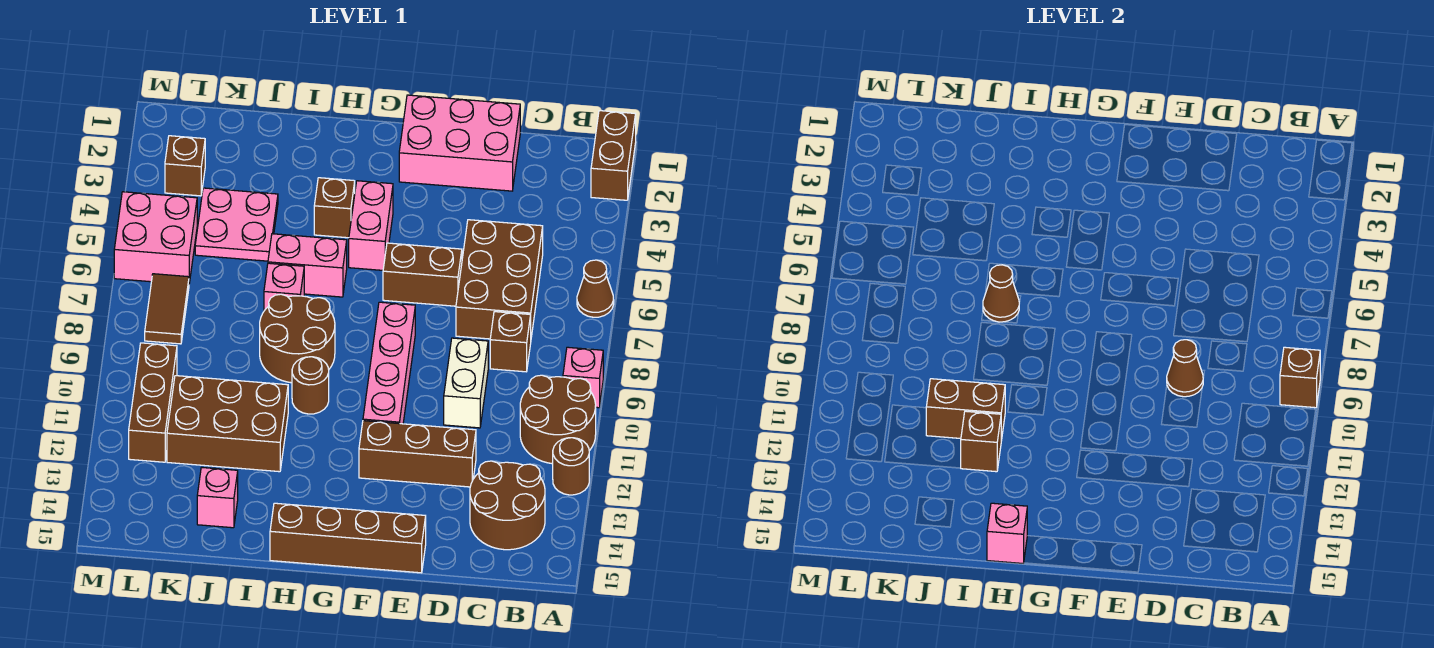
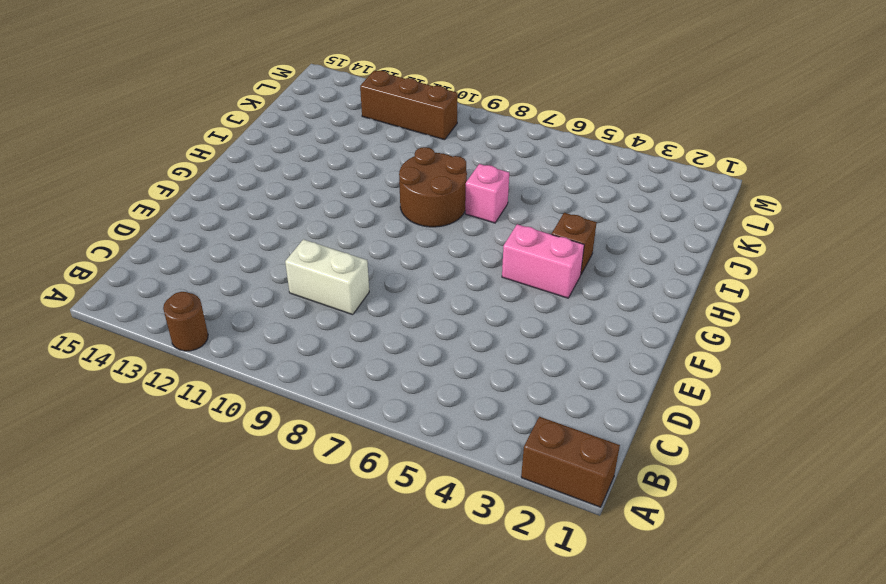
none -> brown cone A6 level 1
none -> pink brick A9 level 1
none -> brown round brick A10:B11 level 1
none -> brown round brick B13:C14 level 1

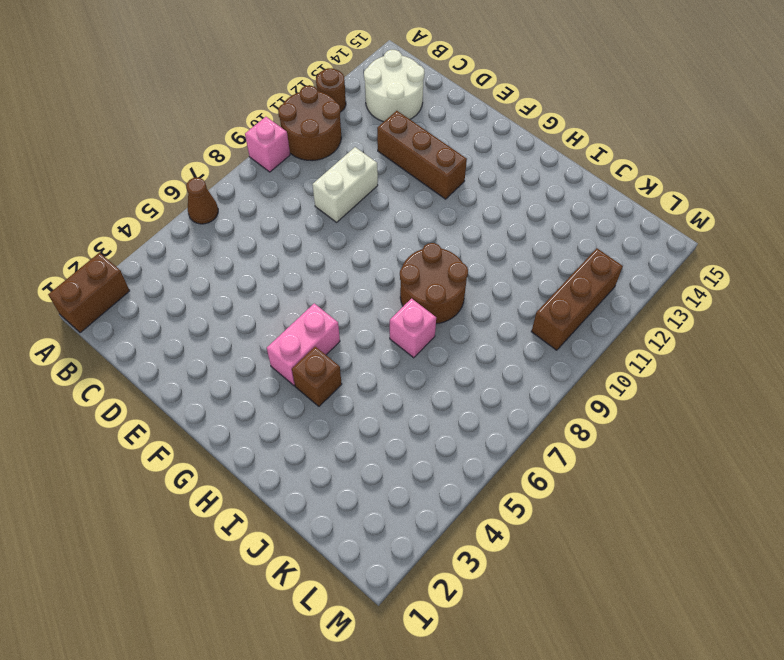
white round brick B13:C14 level 1 -> brown round brick B13:C14 level 1
none -> brown brick C5:D7 level 1
none -> brown brick C8 level 1
none -> pink brick D1:F2 level 1
none -> brown brick E6:F6 level 1

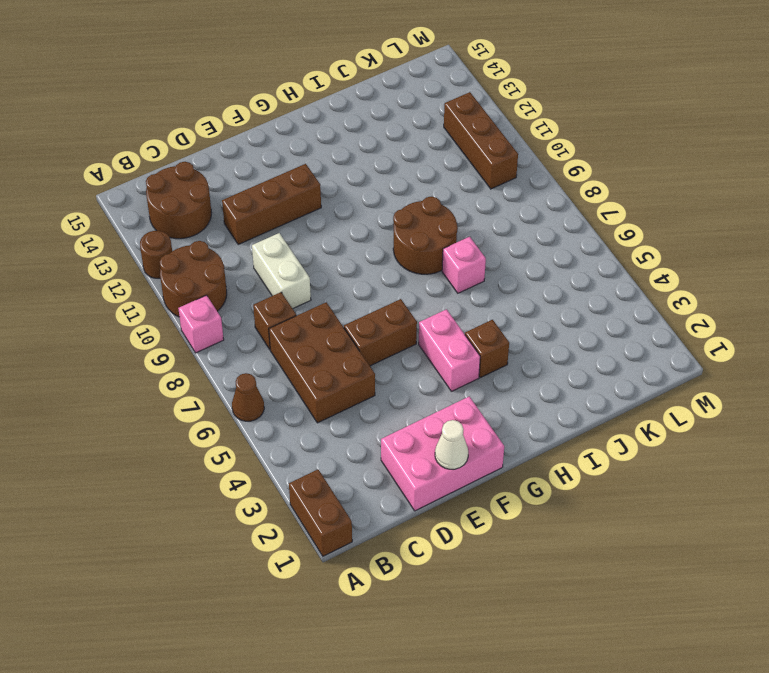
white cone E1 level 2 -> none
none -> brown brick E15:H15 level 1
none -> pink brick F8:F11 level 1
none -> pink brick H6:I6 level 1
none -> brown round brick H10 level 1

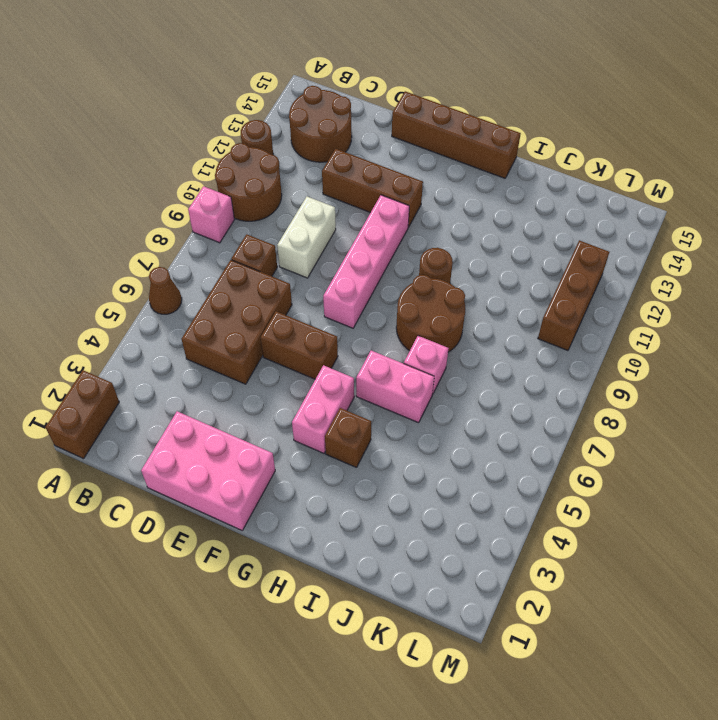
none -> brown brick I11:K12 level 1
none -> pink plate J4:K5 level 1
none -> pink brick J14 level 1
none -> brown brick L3 level 1

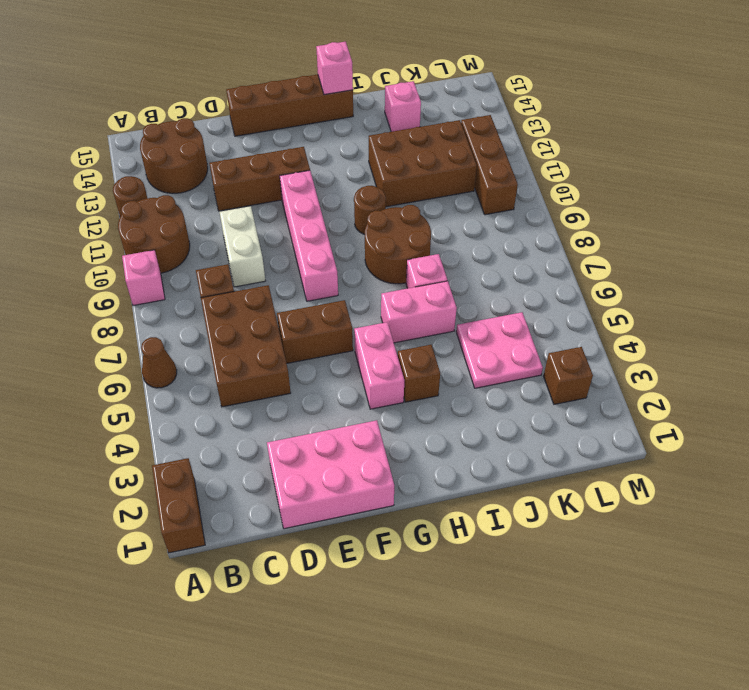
none -> pink brick L5:M6 level 1
none -> brown tile L7:L8 level 1
none -> brown brick A9 level 2
none -> brown cone D9 level 2

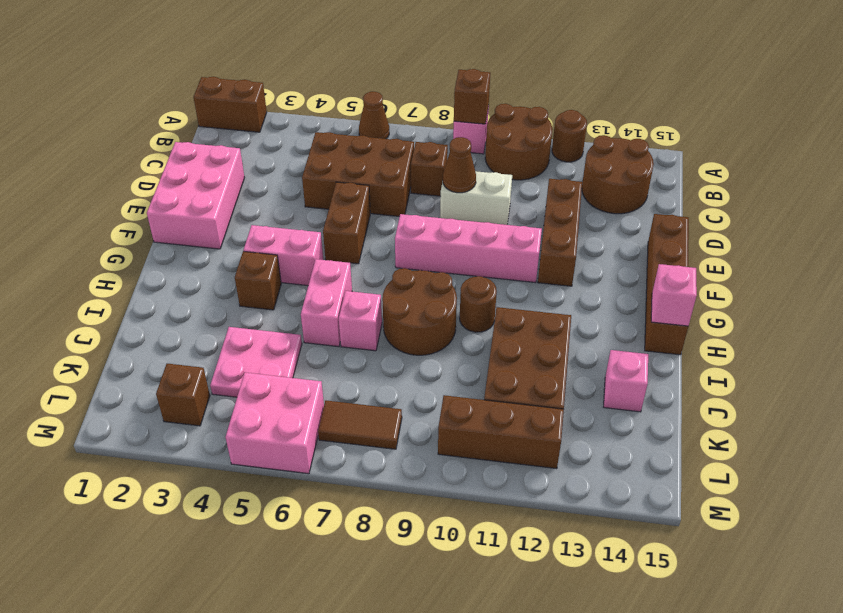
none -> brown cone I7 level 2
none -> brown brick I11:J11 level 2
none -> brown brick I12 level 2

